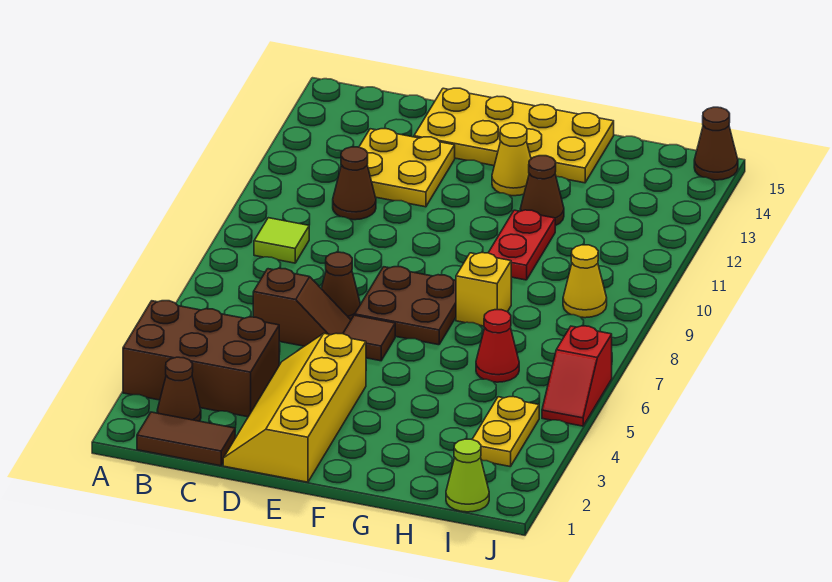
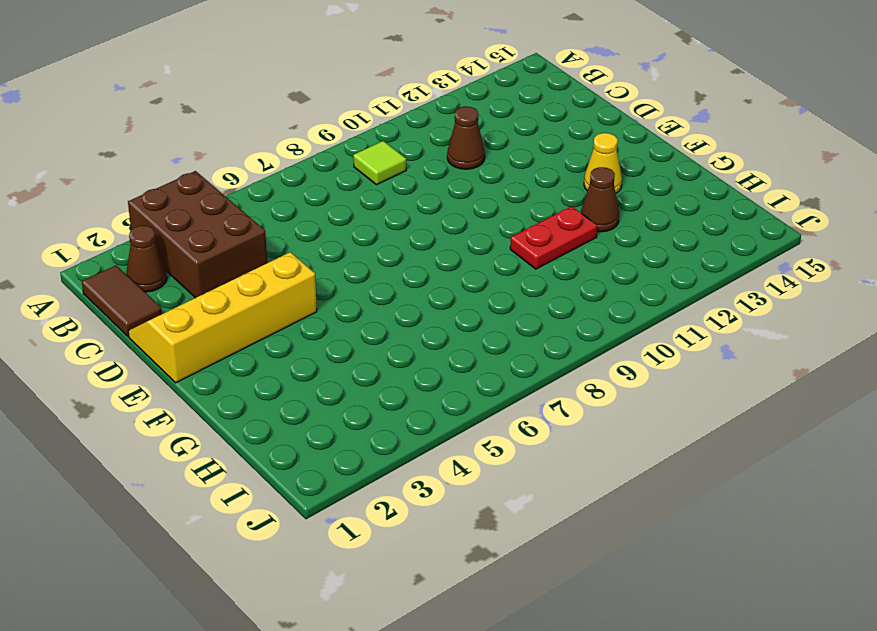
none -> brown slope C6:D6 level 1 top C
none -> yellow plate C12:D13 level 1
none -> brown cone D7 level 1

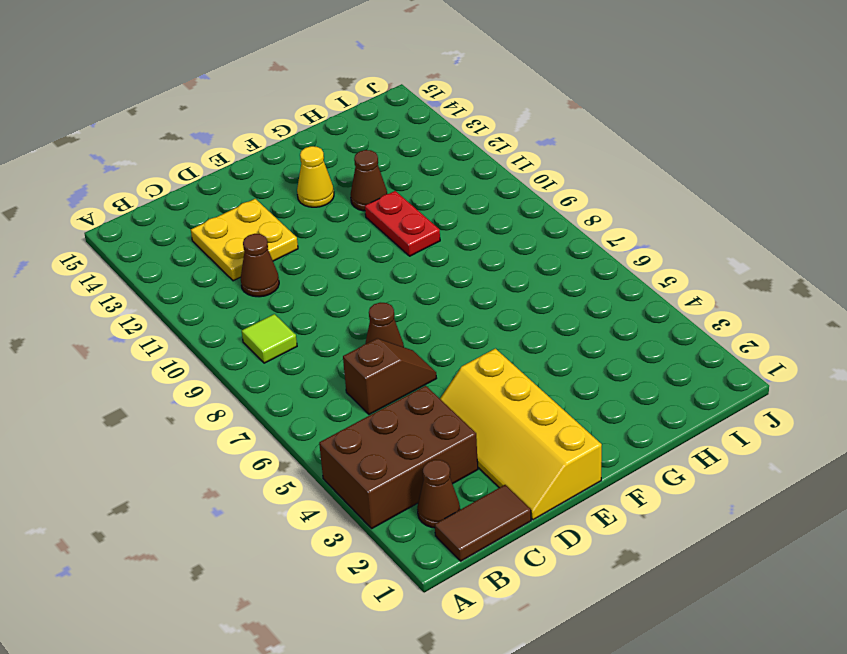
none -> yellow plate D14:G15 level 1
none -> brown tile E6 level 1
none -> brown plate E7:F8 level 1

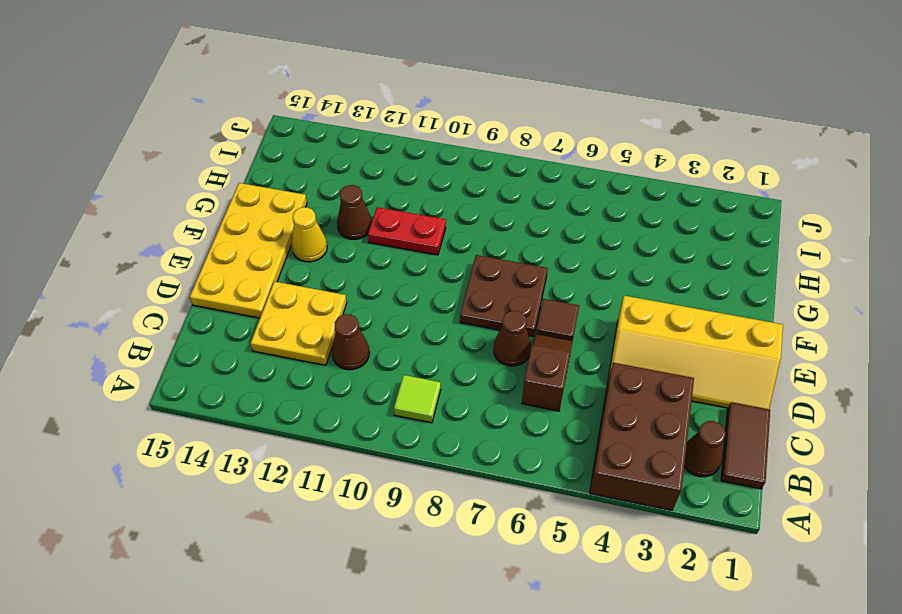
none -> yellow brick G8 level 1
none -> red cone H6 level 1
none -> lime cone I1 level 1

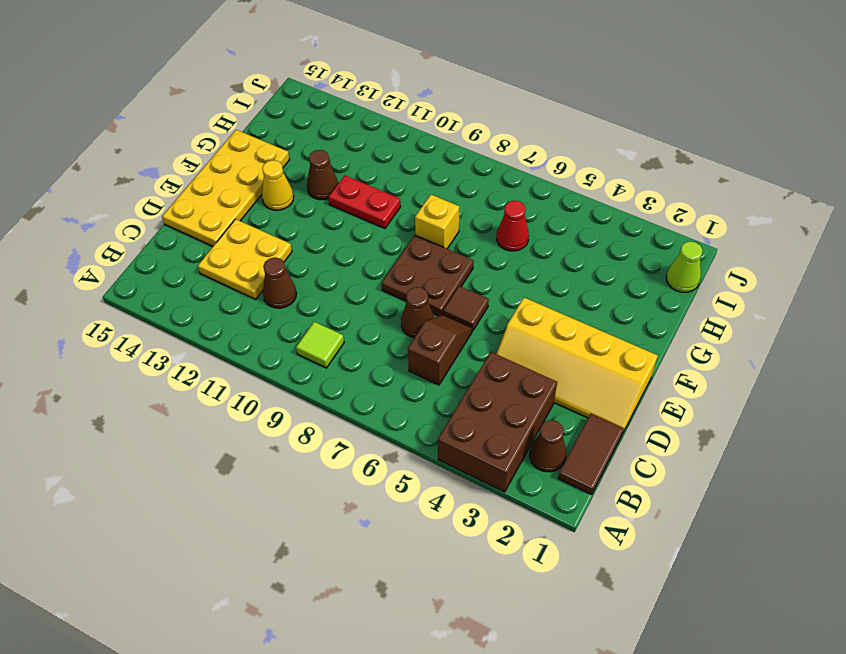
none -> yellow plate I3:I4 level 1
none -> yellow cone I9 level 1
none -> red slope J5:J6 level 1 top 6

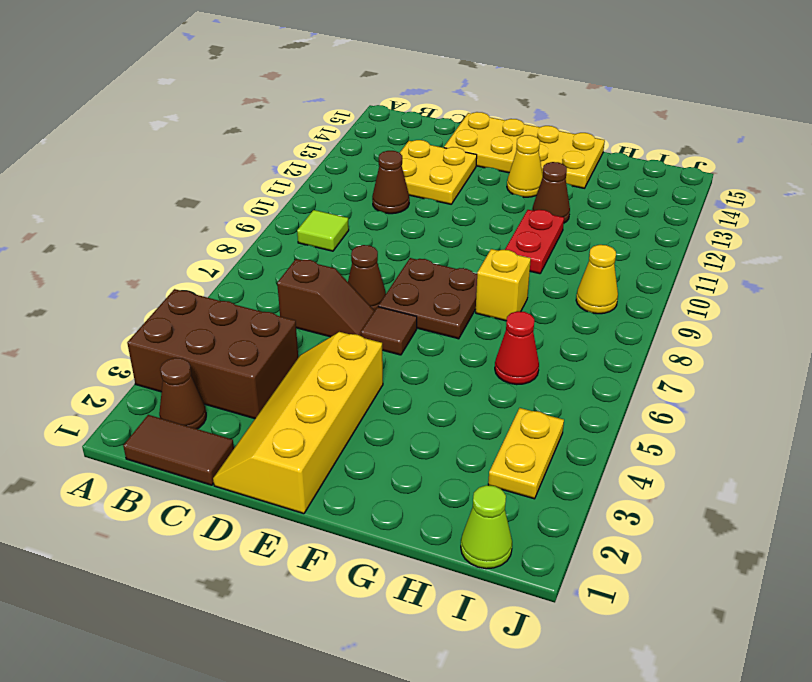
none -> red slope J5:J6 level 1 top 6
none -> brown cone J15 level 1

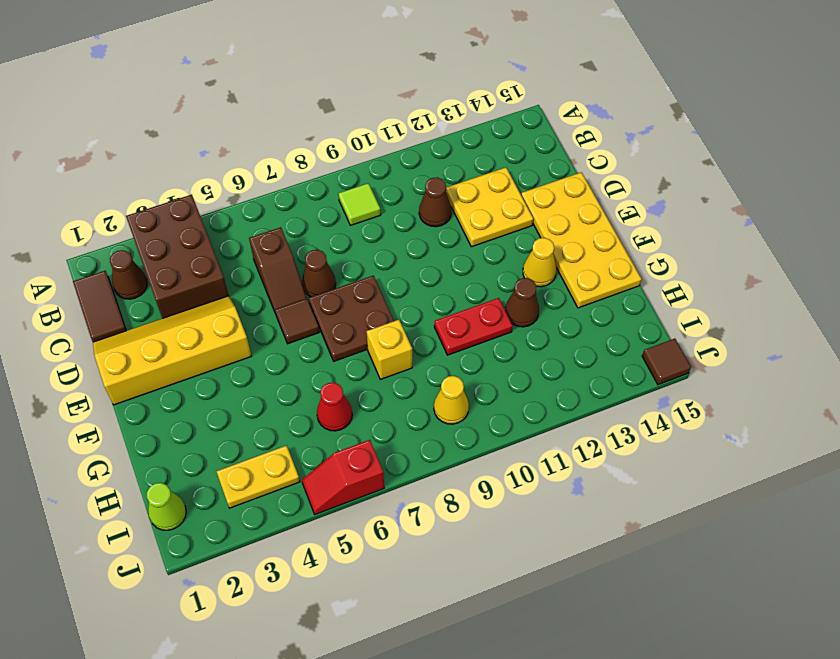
brown tile J15 level 1 -> brown cone J15 level 1

